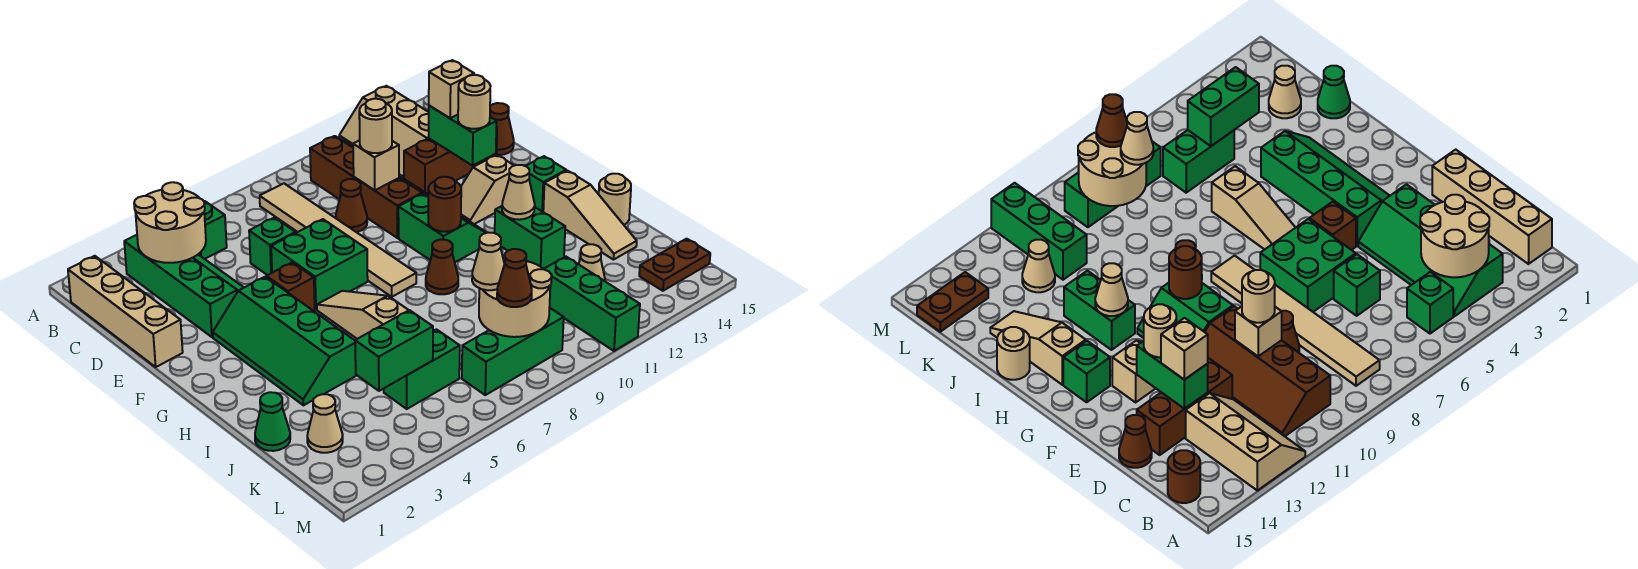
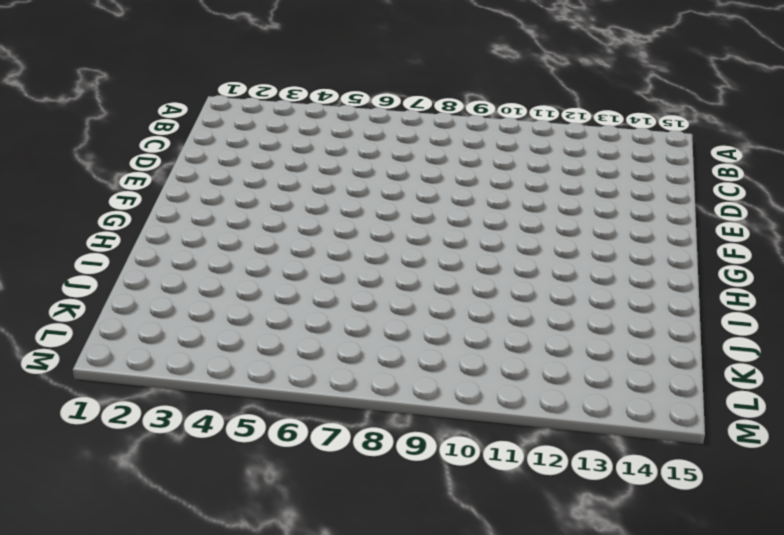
none -> tan slope A12:C13 level 1 top 13
none -> tan brick B1:E1 level 1
none -> green slope B3:E4 level 1 top 3
none -> green brick B5 level 1

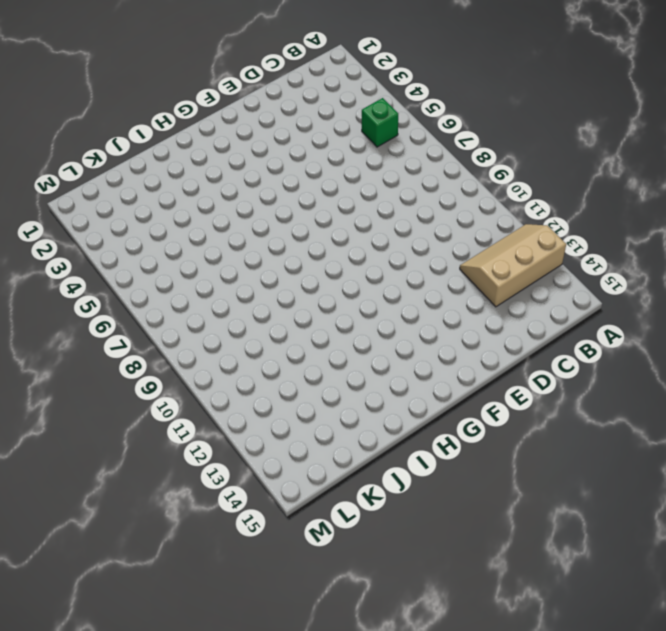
none -> tan brick B1:E1 level 1
none -> green slope B3:E4 level 1 top 3
none -> tan tile B8:G8 level 1
none -> brown slope B10:E11 level 1 top 10

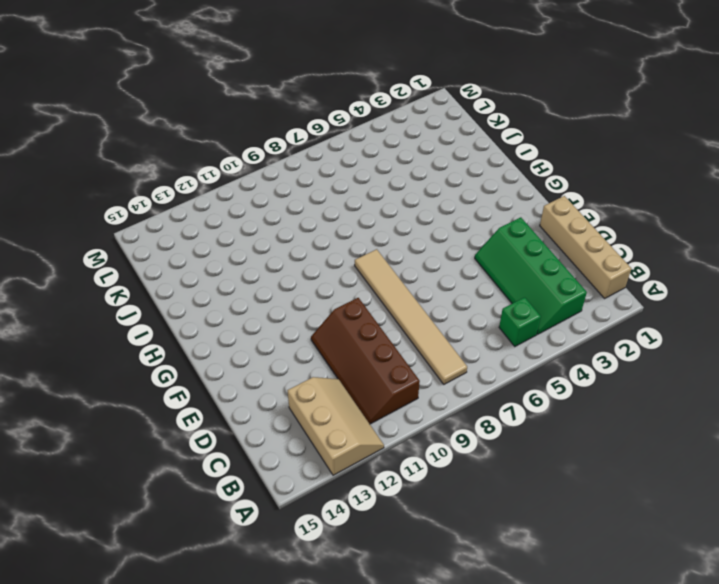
none -> brown round brick B15 level 1
none -> green brick D6 level 1
none -> brown cone D9 level 1
none -> brown brick D12:D14 level 1

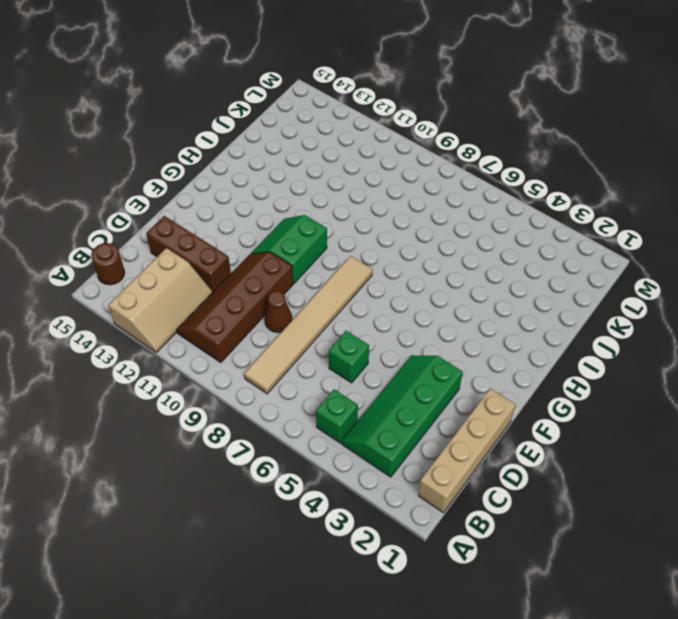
none -> brown cone D15 level 1
none -> green brick E6:F7 level 1
none -> green slope F3:I4 level 1 top 4
none -> brown brick F5 level 1

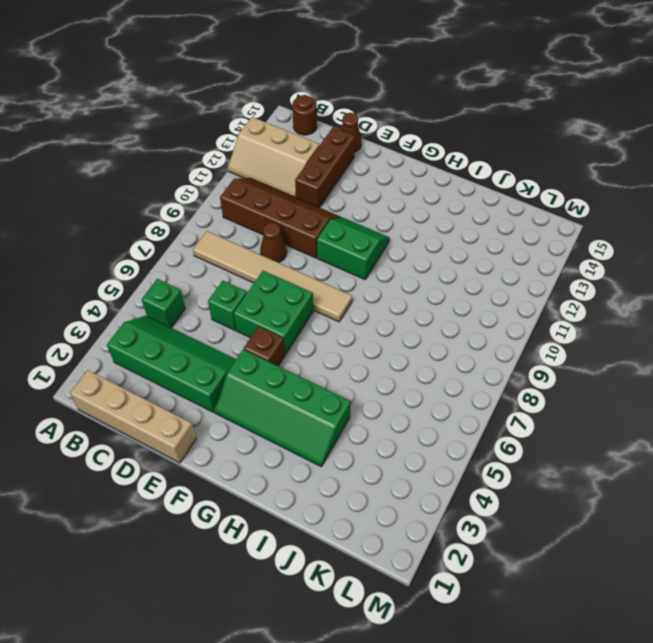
none -> tan slope F12:F13 level 1 top 13
none -> tan slope G6:I6 level 1 top I
none -> green brick G14 level 1
none -> brown cone H9 level 1

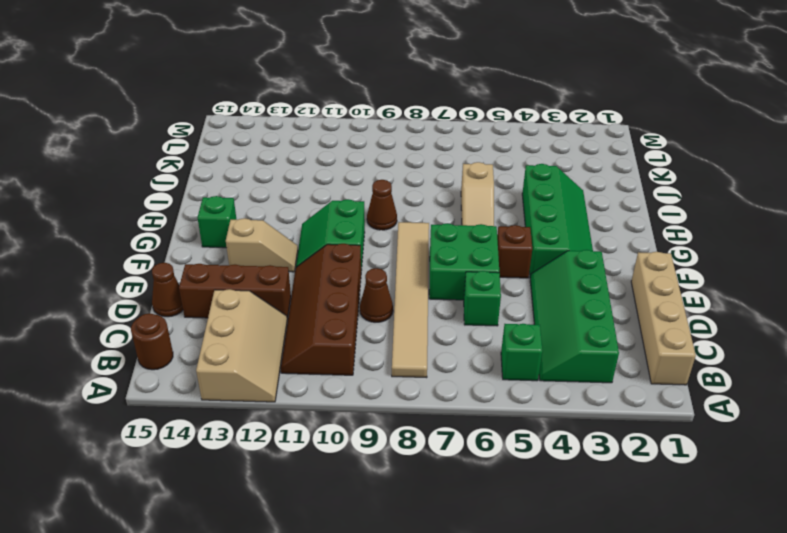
none -> green brick H12:I12 level 1
none -> tan slope H14:J14 level 1 top H
none -> tan round brick I15 level 1
none -> green cone J1 level 1

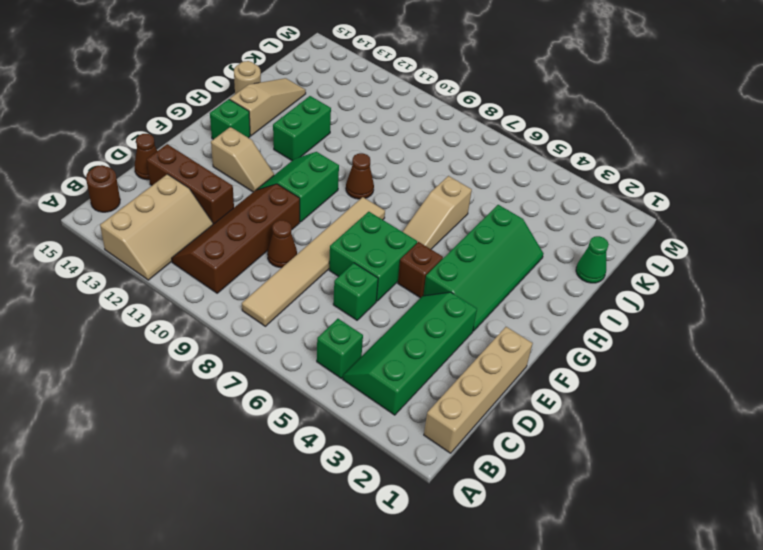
none -> tan cone K2 level 1
none -> green brick K5:K6 level 1
none -> green brick K11:M11 level 1
none -> tan cone K12 level 1

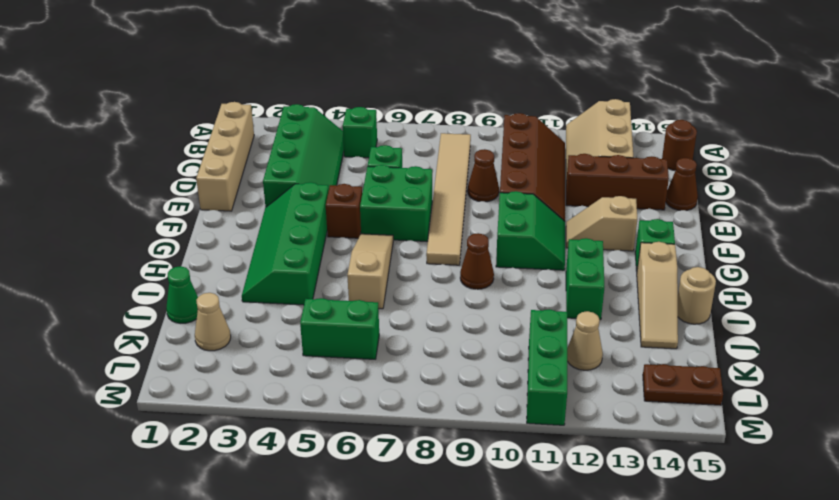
none -> green brick L7:L9 level 1
none -> tan round brick B3:C4 level 2
none -> tan brick D10 level 2
none -> green brick D13:E13 level 2

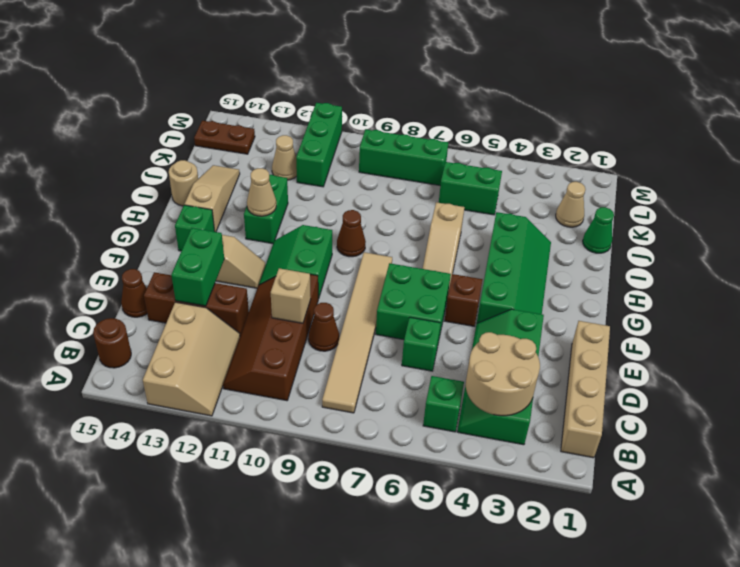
none -> brown round brick G10 level 2
none -> green brick K4:K5 level 2
none -> tan round brick K8:L9 level 2
none -> tan round brick D10 level 3

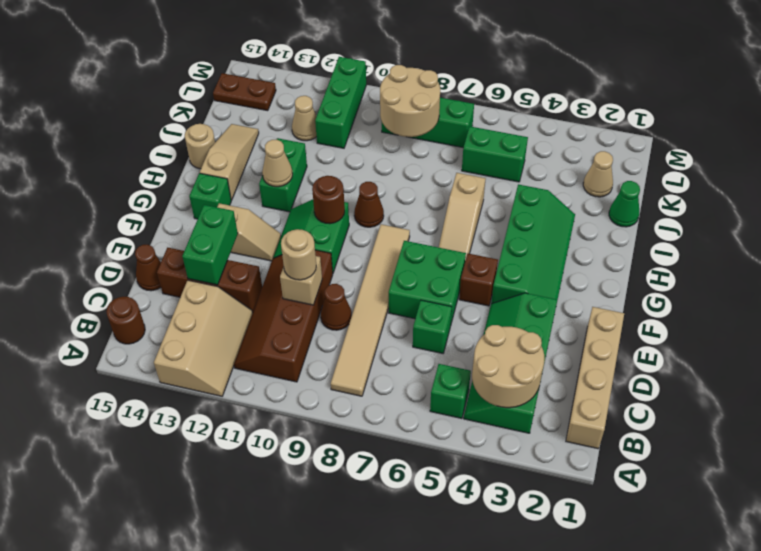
none -> green brick K4:K5 level 2
none -> tan brick D13 level 3
none -> tan round brick E13 level 3
none -> tan cone K8 level 3

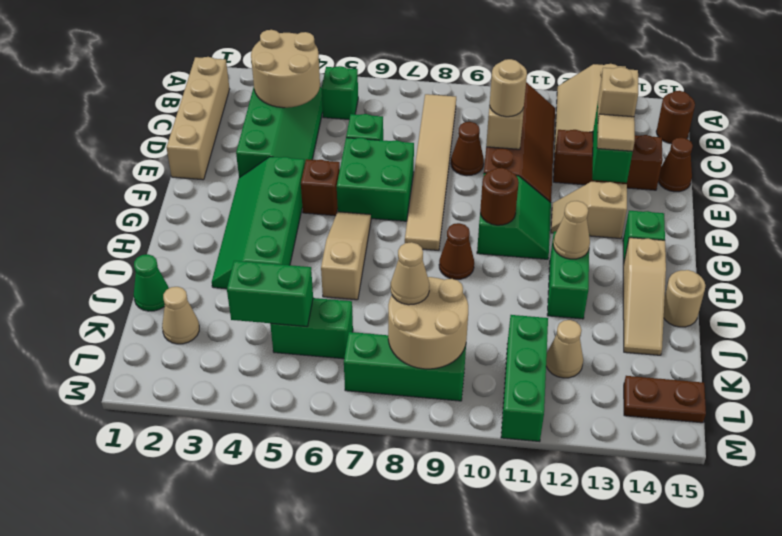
tan tile E13 level 3 -> tan round brick E13 level 3
none -> brown cone L8 level 3

